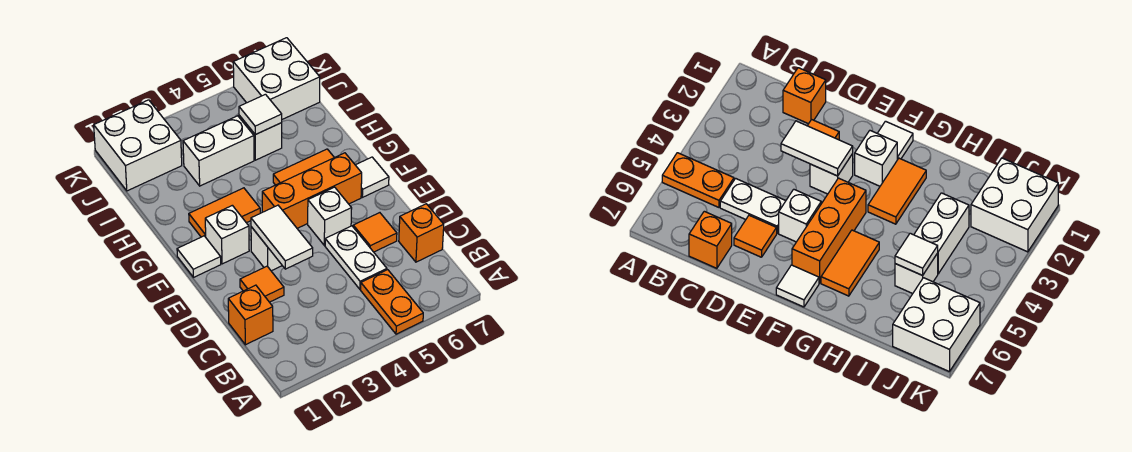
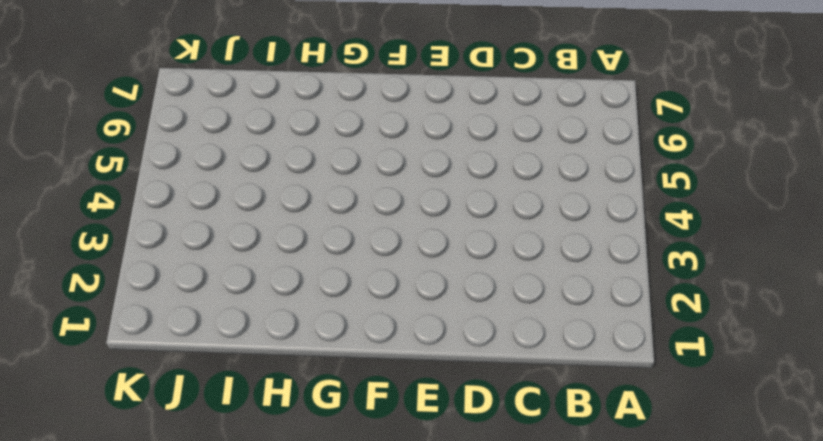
none -> orange plate A5:B5 level 1
none -> orange brick C1 level 1
none -> white plate C5:D5 level 1

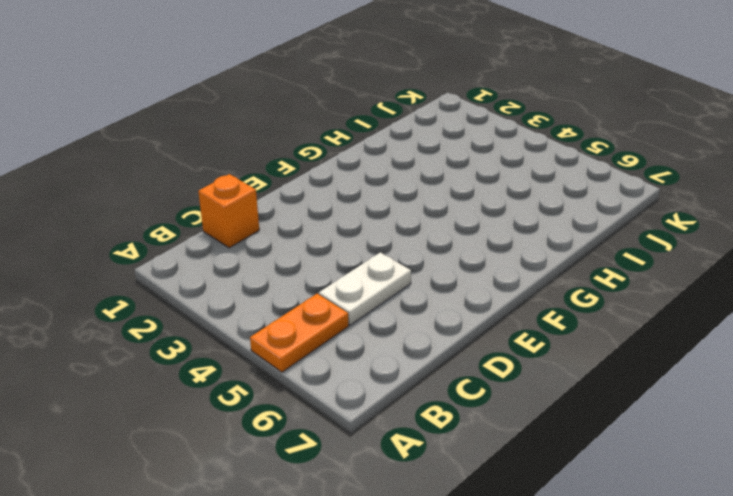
none -> orange brick C7 level 1
none -> orange tile D2 level 1
none -> orange tile D6 level 1

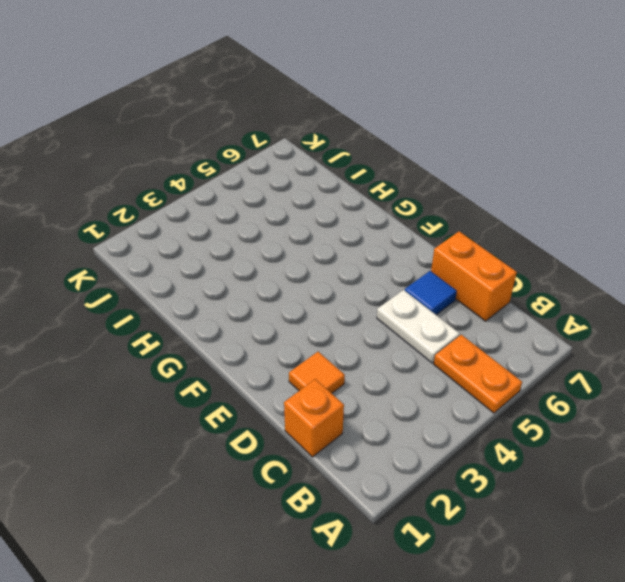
orange brick C7:D7 level 1 -> orange brick C7 level 1
blue tile D6 level 1 -> orange tile D6 level 1
none -> white brick E3 level 1
none -> white brick E5 level 1
none -> white tile F1 level 1

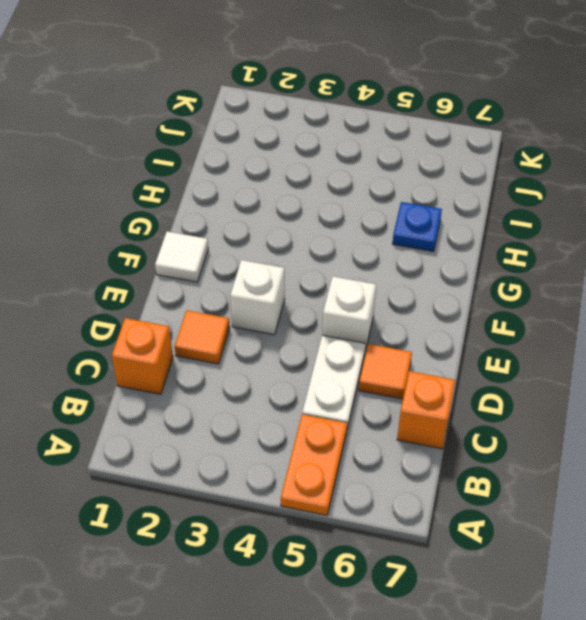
blue plate H6 level 1 -> none
none -> white brick F2 level 1
none -> orange brick F4:F6 level 1
none -> white tile F7 level 1

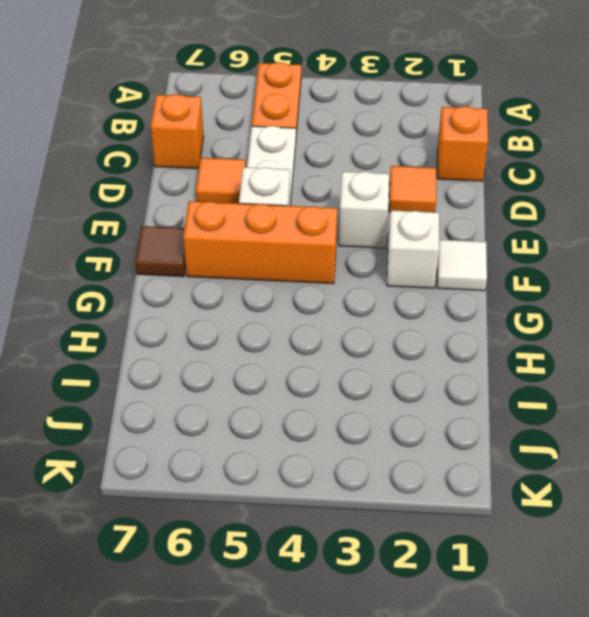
brown tile F7 level 1 -> white tile F7 level 1
none -> orange tile G2:G3 level 1
none -> orange tile G5:G6 level 1
none -> white brick I3:I4 level 1

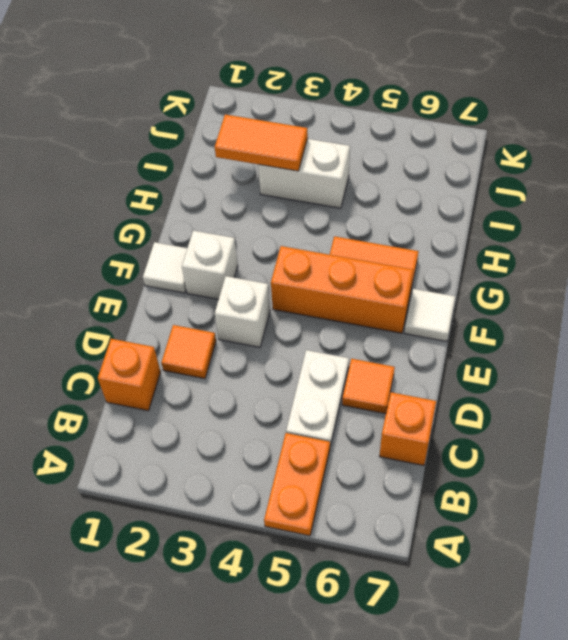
orange tile I2:I3 level 2 -> orange tile G2:G3 level 1
none -> white brick E5 level 1
none -> white brick I5 level 1
none -> white brick J1:K2 level 1

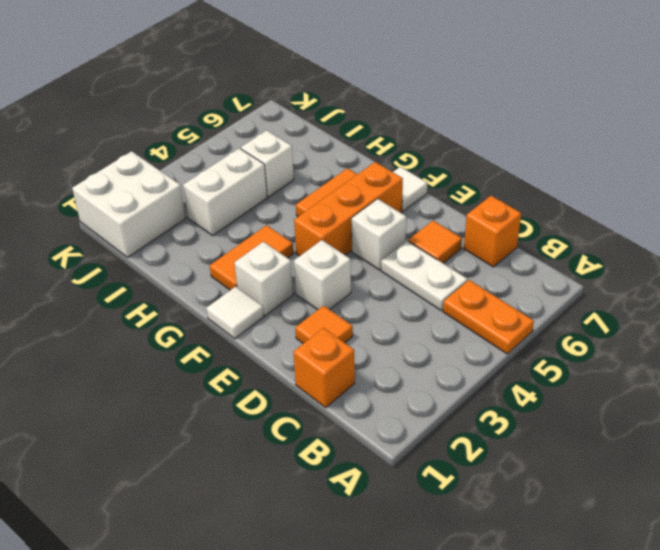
none -> white brick J6:K7 level 1
none -> white tile D3:E3 level 2
none -> white tile I5 level 2

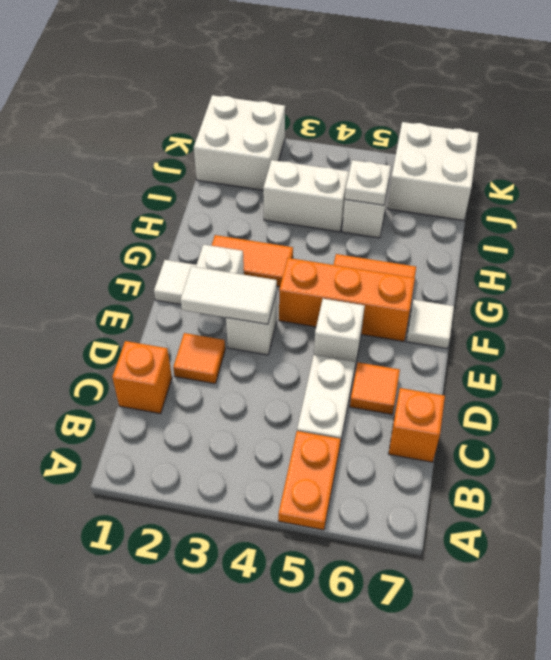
white tile E2:E3 level 2 -> white tile D3:E3 level 2
white plate I5 level 2 -> white tile I5 level 2

